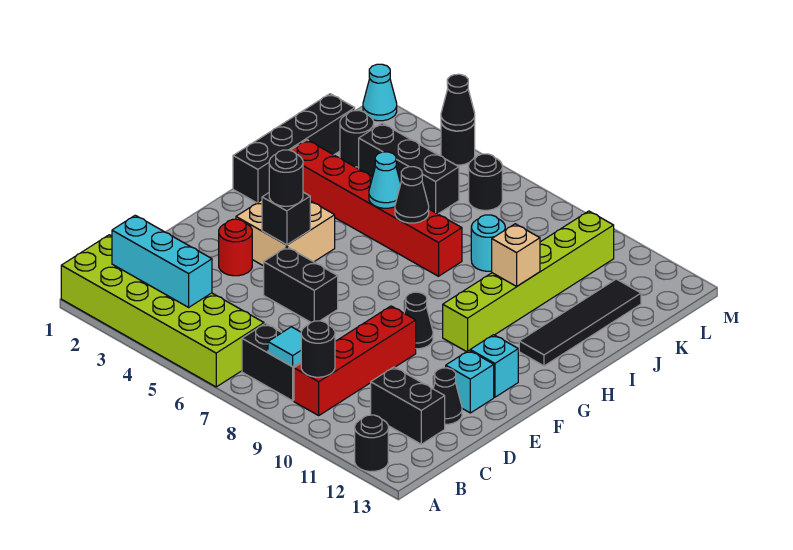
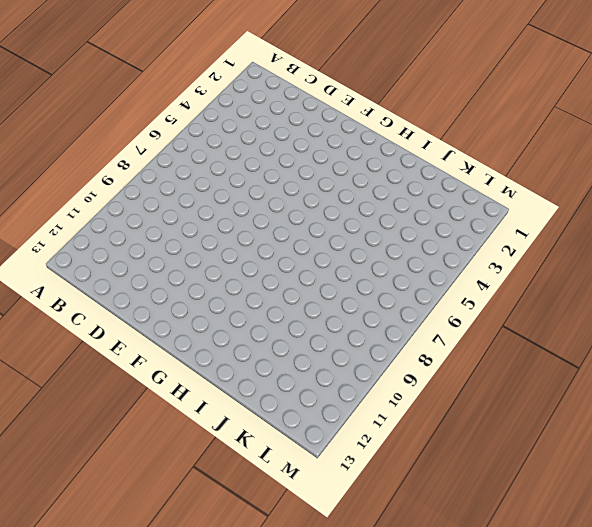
none -> lime brick A1:B6 level 1
none -> black round brick A12 level 1
none -> black brick B7:B8 level 1
none -> red brick B9:E9 level 1

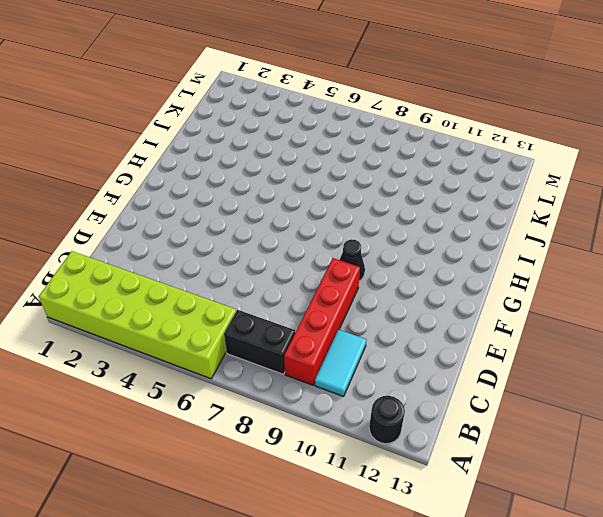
cyan tile B10:C10 level 1 -> none
none -> black brick C11:C12 level 1
none -> black cone D12 level 1
none -> red round brick E3 level 1
none -> black brick E5:E6 level 1

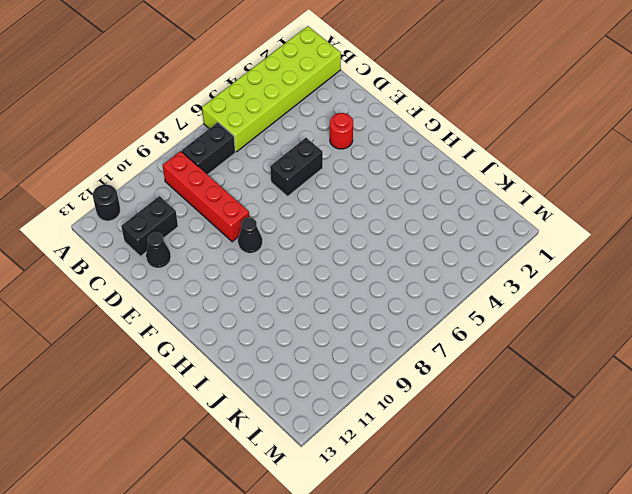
none -> cyan brick E12 level 1
none -> tan brick F3:G4 level 1
none -> cyan brick F12 level 1
none -> lime brick G10:L10 level 1

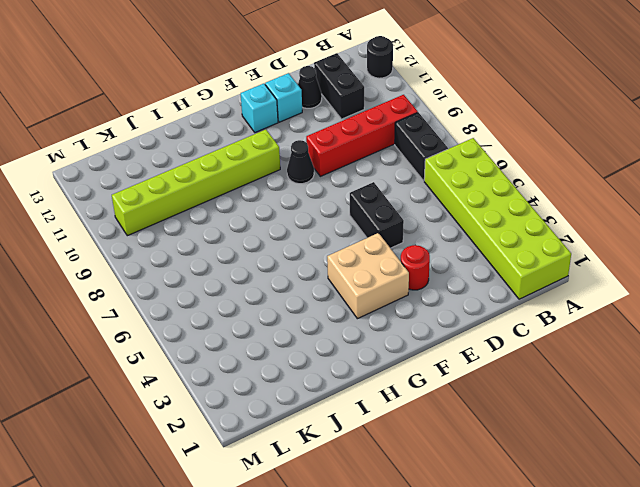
none -> black brick H1:K1 level 1
none -> black tile H12:K12 level 1
none -> red brick I2:I7 level 1
none -> cyan round brick J8 level 1

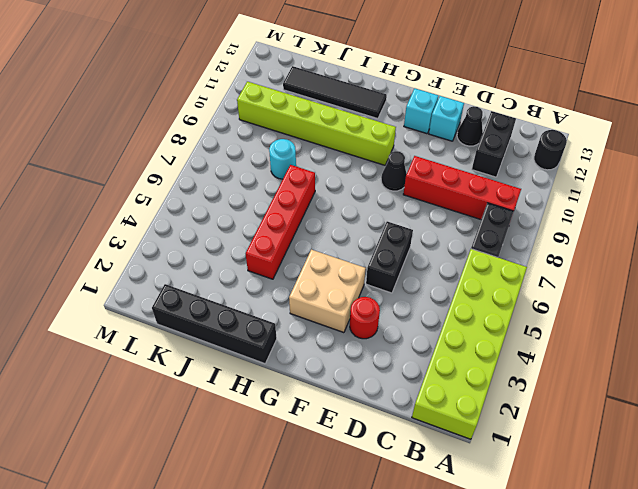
red brick I4:I7 level 1 -> red brick I2:I7 level 1
none -> black round brick K2 level 1
none -> black brick K3:K5 level 1
none -> black round brick L6 level 1
none -> cyan cone M1 level 1

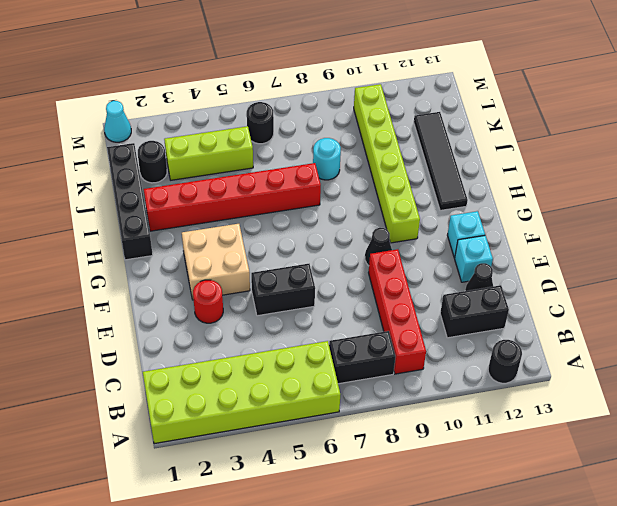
lime brick K3:K5 level 1 -> black brick K3:K5 level 1
none -> black round brick M4 level 1
none -> cyan brick B2:B4 level 2
none -> cyan tile B8 level 2
none -> black round brick B9 level 2

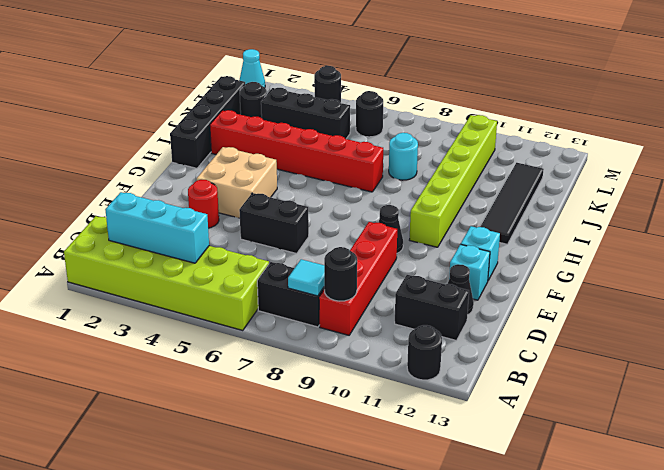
none -> black brick F4 level 2
none -> cyan cone I5 level 2
none -> black cone I6 level 2
none -> tan brick I10 level 2

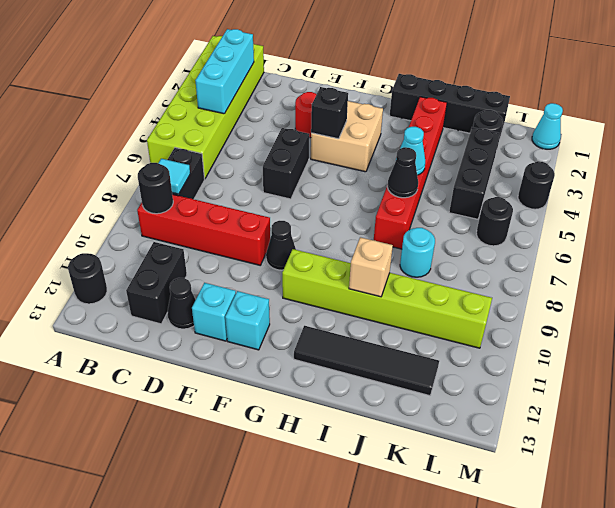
none -> black cone M4 level 2
none -> black round brick F4 level 3

